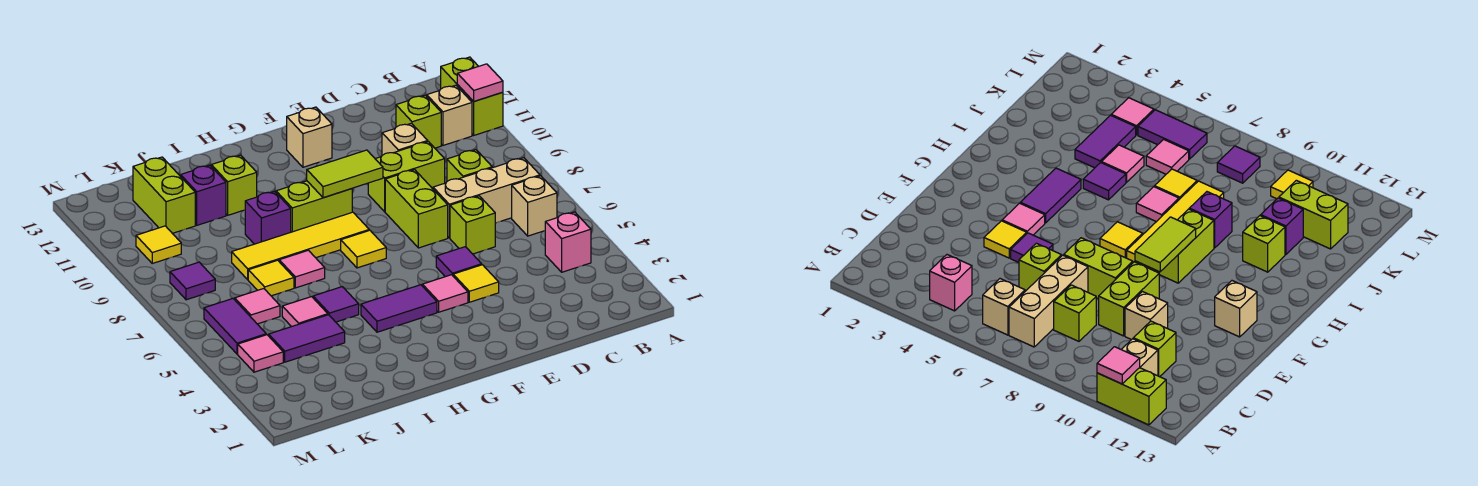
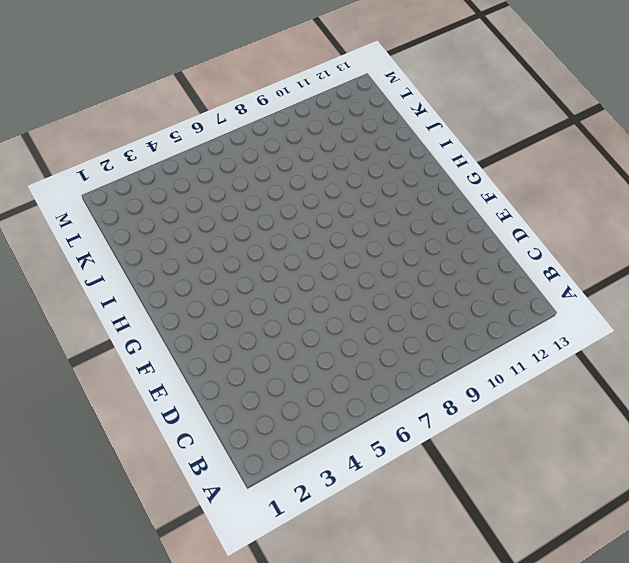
none -> lime brick A11:A12 level 1
none -> pink brick B4 level 1
none -> tan brick B6 level 1
none -> tan brick B7:D7 level 1

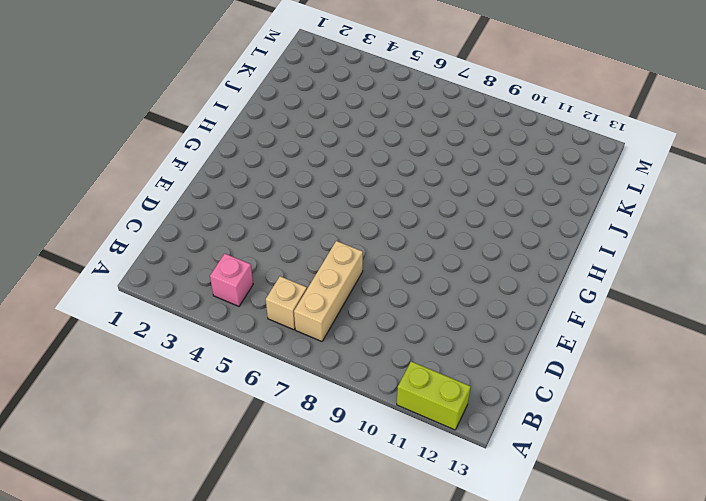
none -> tan brick B11 level 1
none -> lime brick C8 level 1
none -> lime brick C11 level 1
none -> lime brick D6 level 1

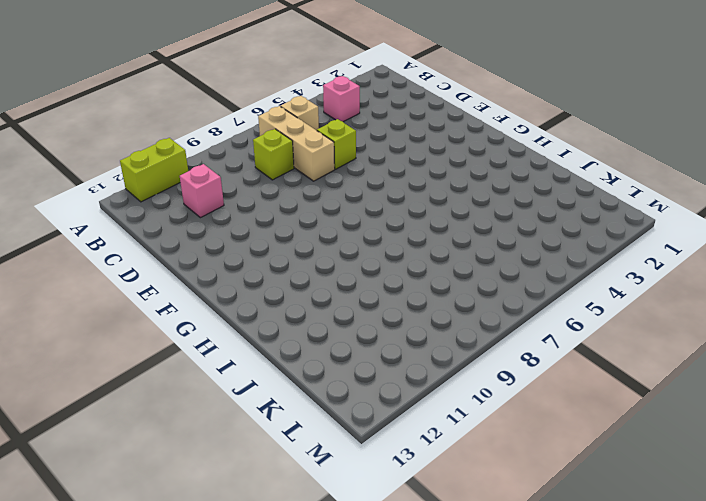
pink brick C11 level 1 -> lime brick C11 level 1
none -> tan brick B11 level 1
none -> lime brick D9:E9 level 1
none -> tan brick D10 level 1
none -> yellow tile E4 level 1

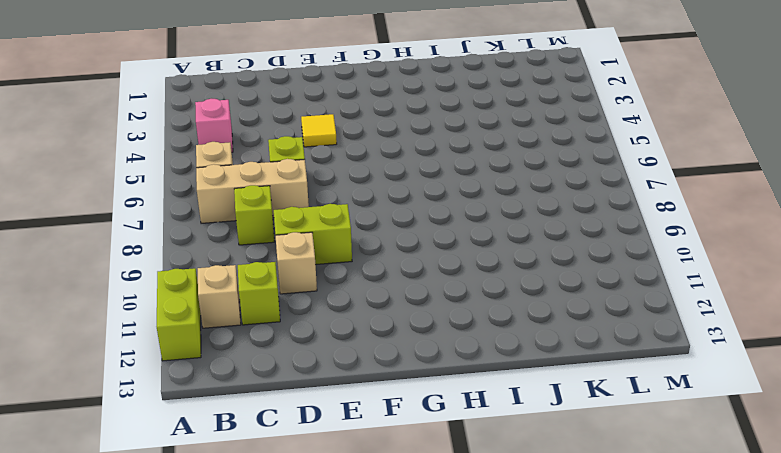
none -> purple tile E5 level 1
none -> lime brick E7:E8 level 1
none -> pink tile F4 level 1
none -> tan brick F12 level 1

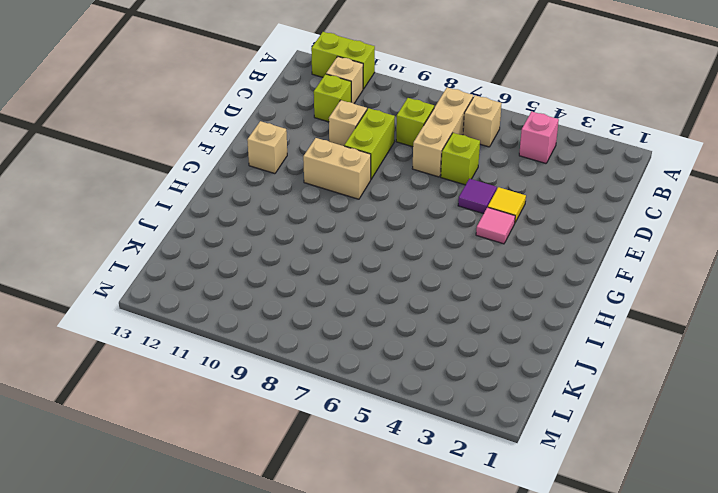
tan brick F9:F10 level 1 -> none
none -> lime brick E7:E8 level 1
none -> purple tile G4:H4 level 1
none -> yellow tile G7 level 1
none -> yellow tile G8:J8 level 1

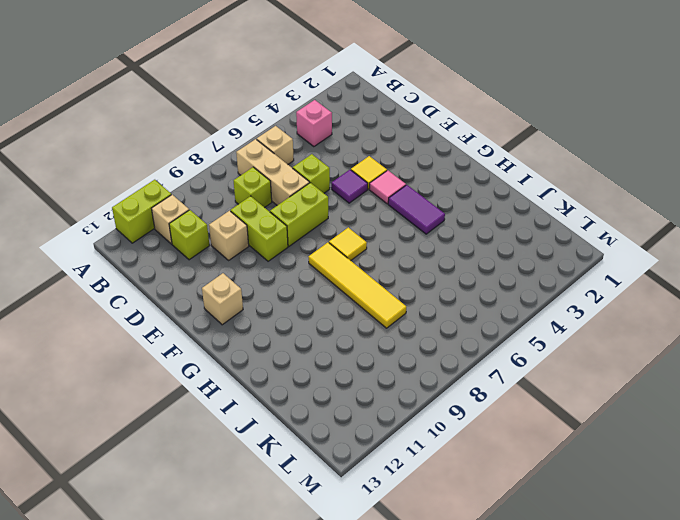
none -> lime brick G9:H9 level 1
none -> purple tile I5 level 1
none -> pink tile I7 level 1
none -> purple brick I9 level 1

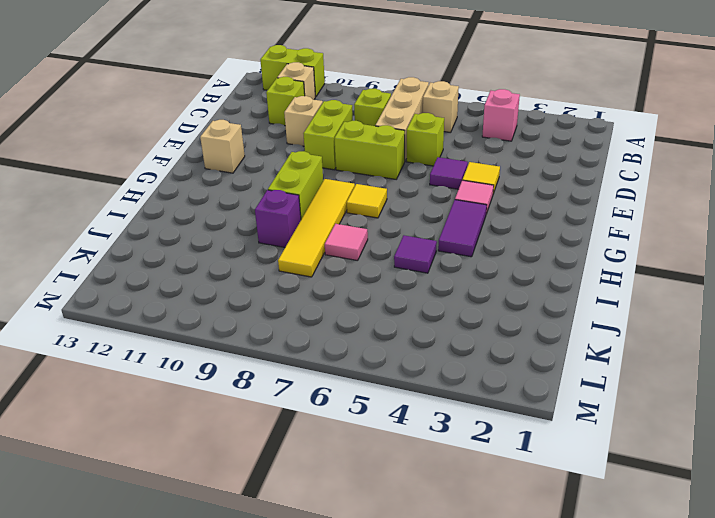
none -> lime brick I11 level 1
none -> purple tile J4:K4 level 1
none -> pink tile J5 level 1
none -> yellow tile J7 level 1

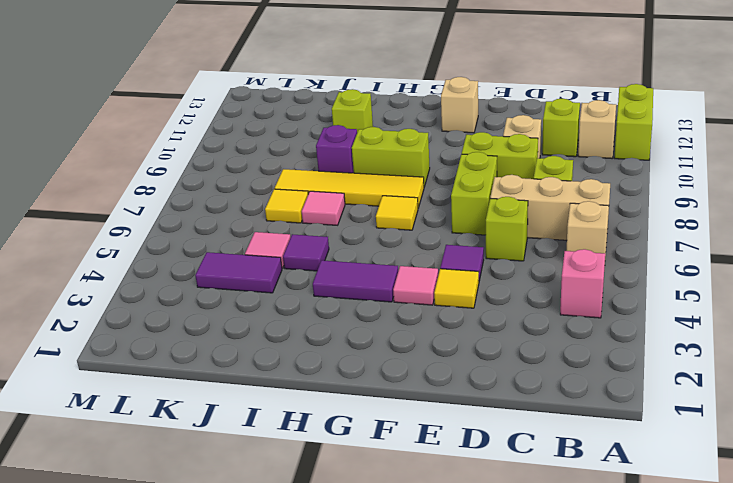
none -> purple brick J11 level 1
none -> pink tile K6 level 1
none -> lime brick K11:K12 level 1
none -> pink tile L4 level 1

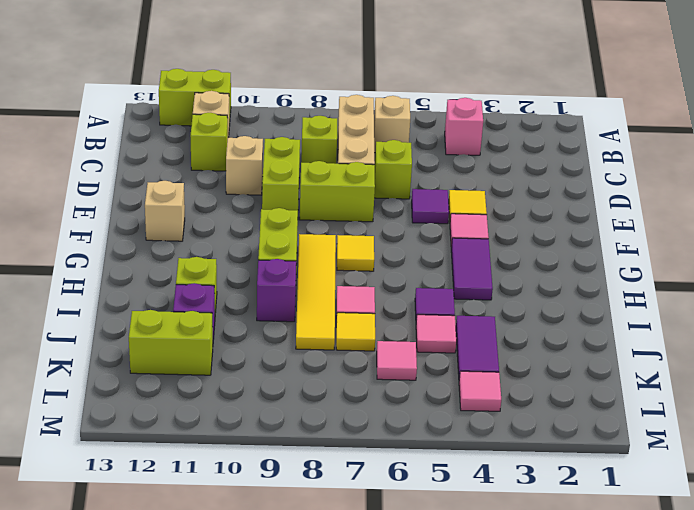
none -> purple tile L5:L6 level 1
none -> purple tile L8 level 1
none -> yellow tile L10 level 1
none -> pink tile A11 level 2

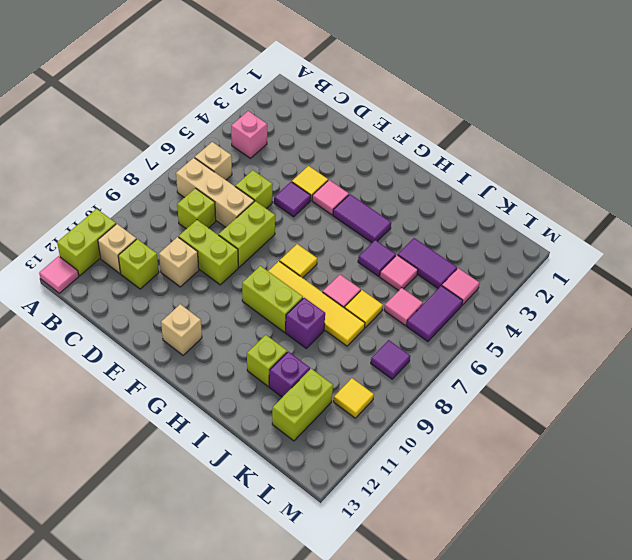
pink tile A13 level 1 -> pink tile A11 level 2
none -> lime tile F9:G9 level 2

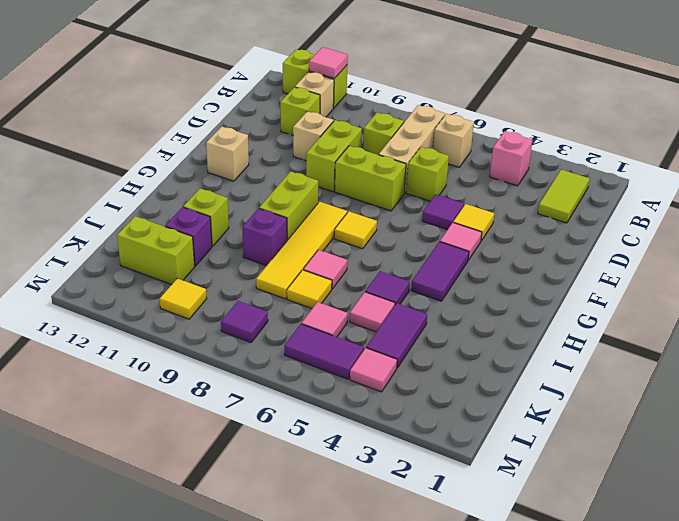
lime tile B2:C2 level 1 -> lime tile F9:G9 level 2

